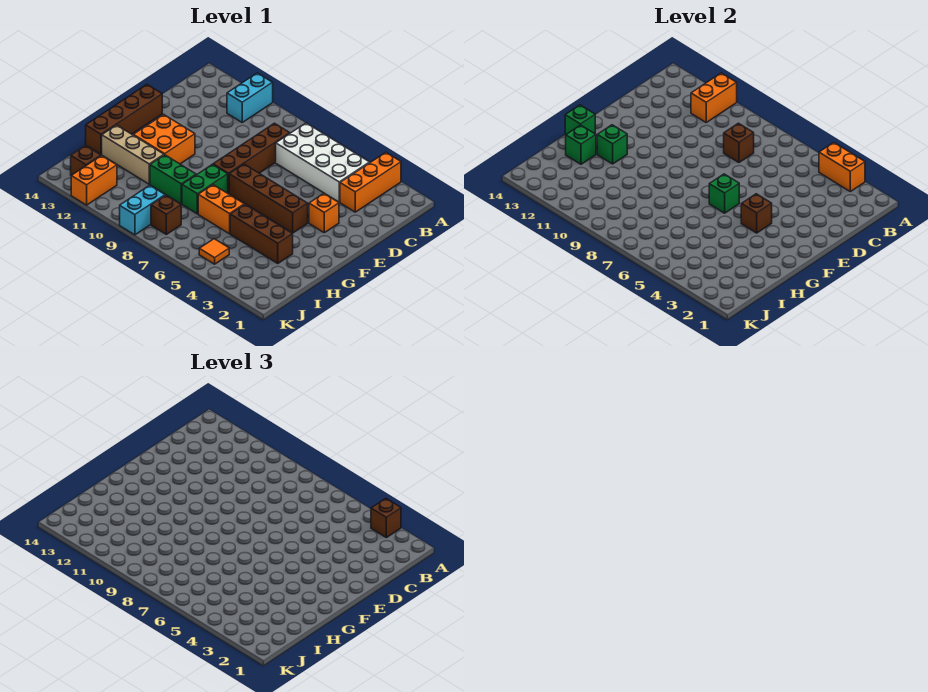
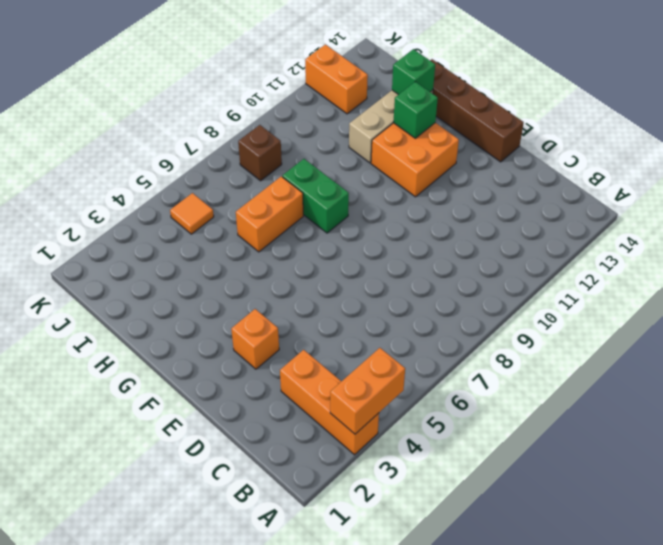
none -> cyan brick A11:B11 level 1
none -> white brick B4:C7 level 1
none -> brown brick C8:F8 level 1

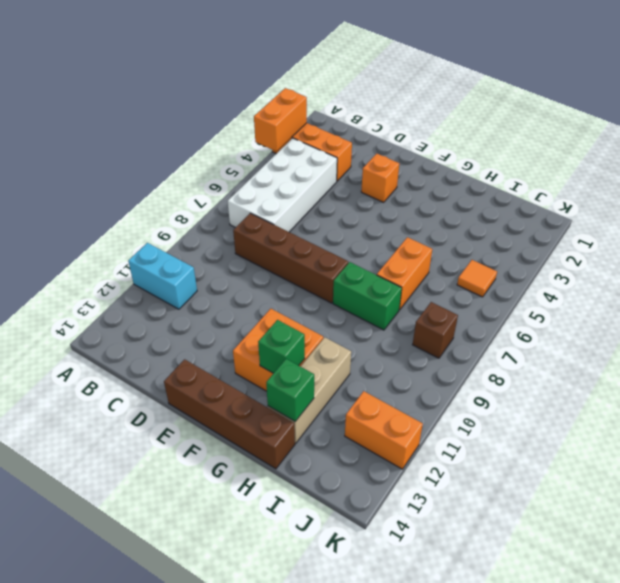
none -> brown brick F4:F7 level 1
none -> brown brick H3:H5 level 1
none -> green brick H9:H10 level 1

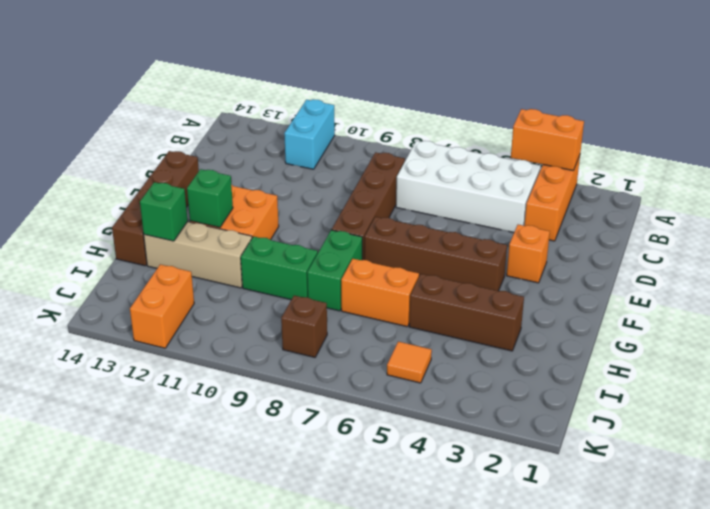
none -> cyan brick J9:K9 level 1
none -> brown brick J13 level 1
none -> orange brick A11:B11 level 2

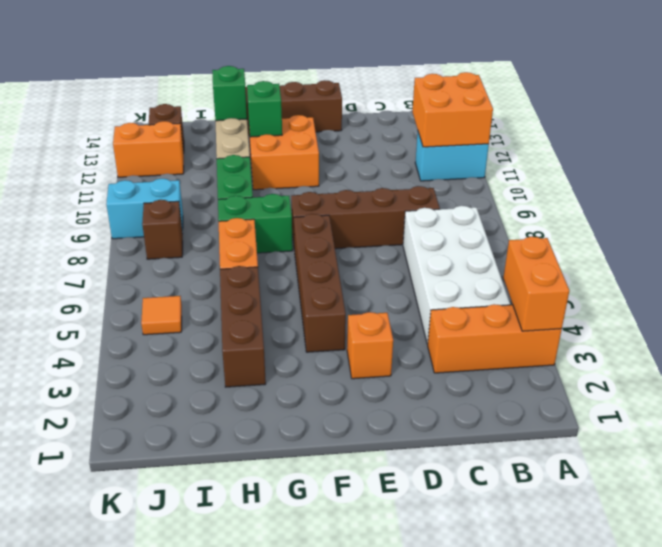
orange brick A11:B12 level 2 -> orange brick A11:B11 level 2
none -> brown brick C8 level 2
none -> brown brick F4 level 2
none -> green brick F6 level 2

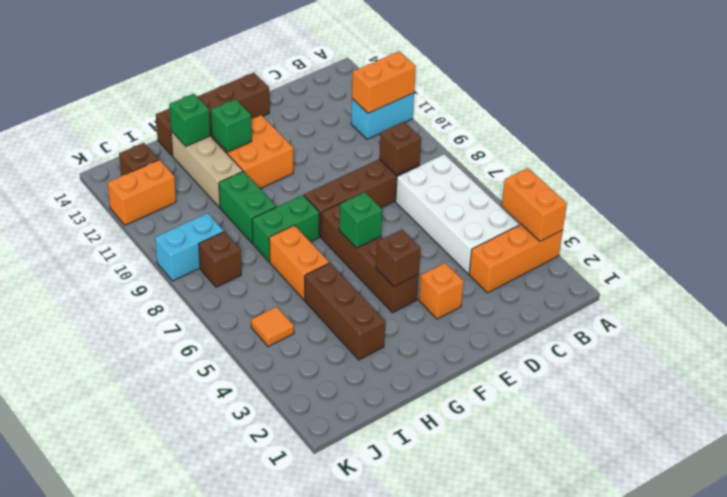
none -> green brick G14 level 2
none -> brown brick A3 level 3

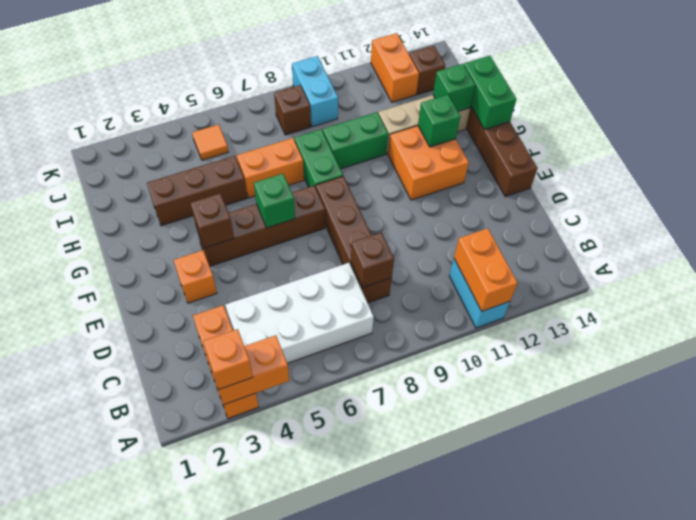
orange brick A3 level 3 -> brown brick A3 level 3
green brick G14:H14 level 2 -> green brick G14 level 2

